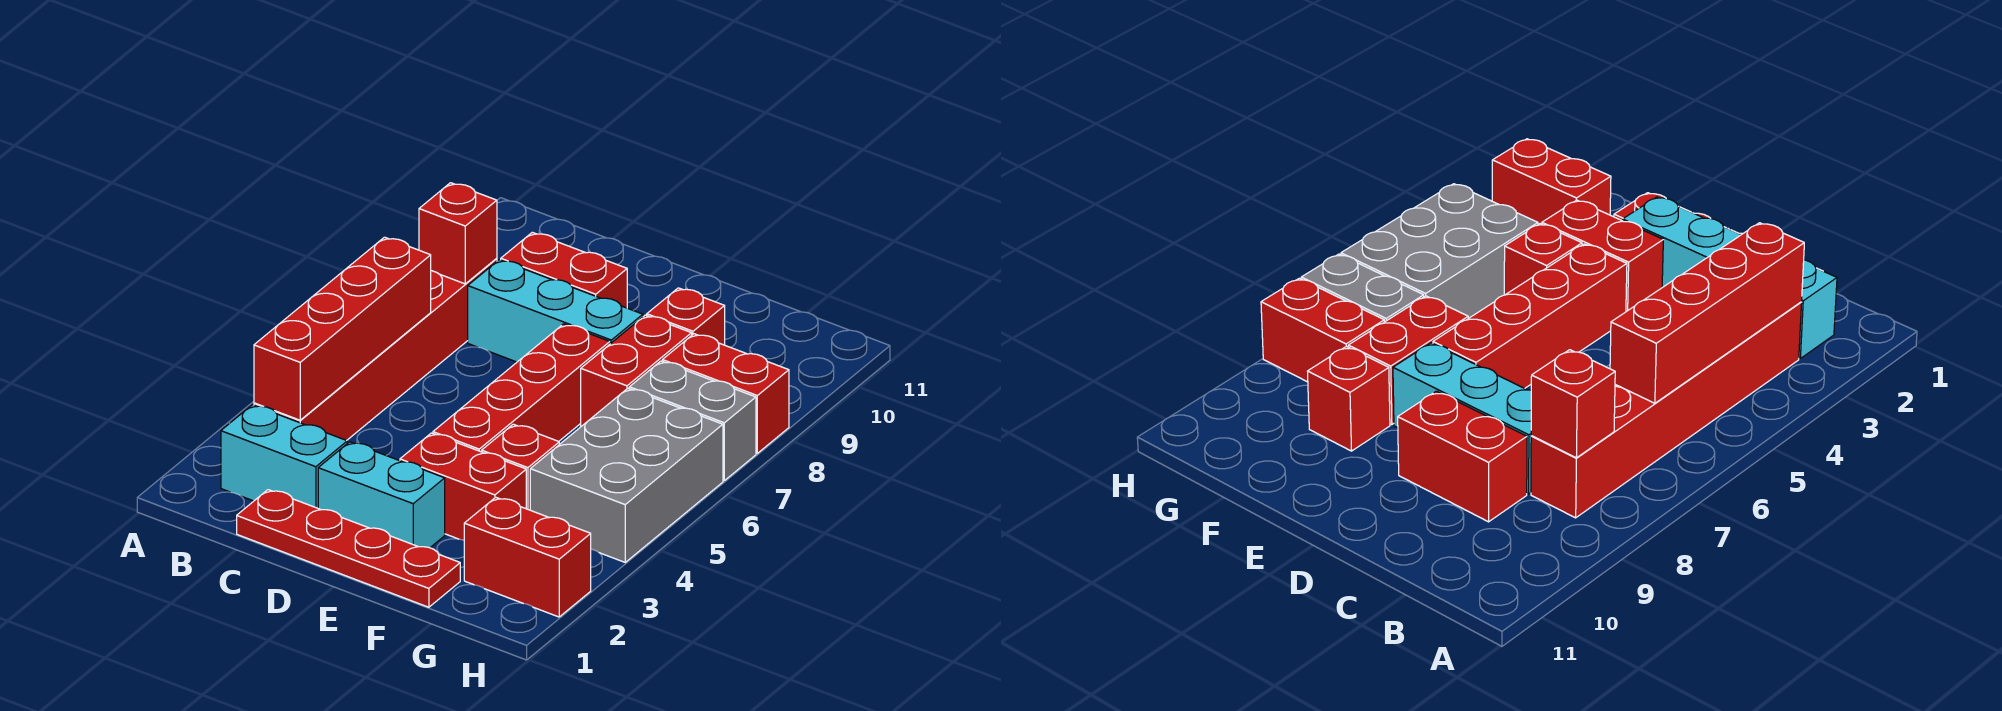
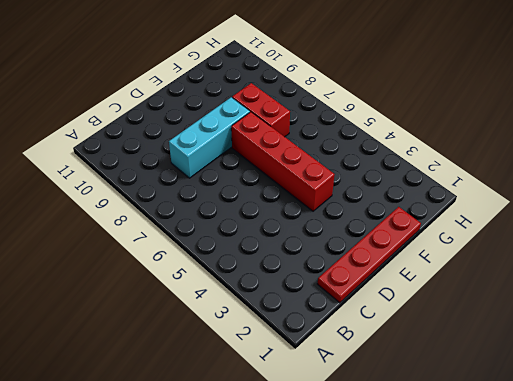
none -> cyan brick B2:C2 level 1
none -> red brick B3:B8 level 1
none -> red brick C9:D9 level 1

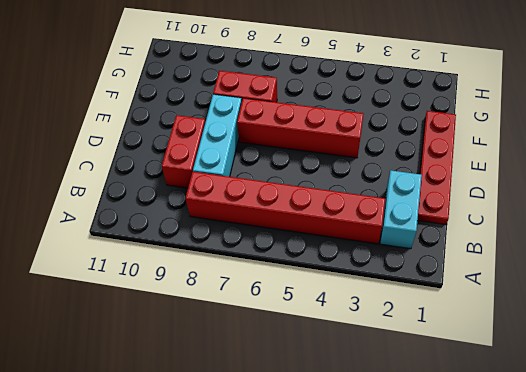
none -> cyan brick D2:E2 level 1
none -> red brick E3:F3 level 1
none -> red brick F4 level 1

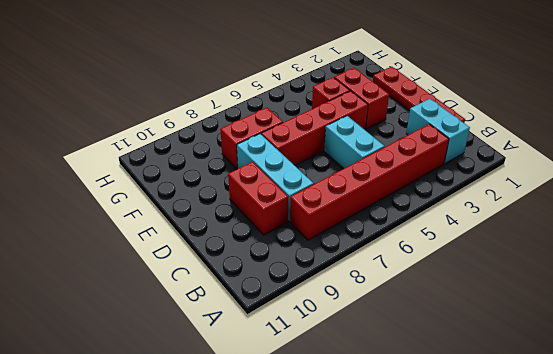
cyan brick C5:D5 level 1 -> cyan brick D2:E2 level 1
none -> red brick F9 level 1
none -> red brick G2:H2 level 1
none -> grey brick G4:H6 level 1

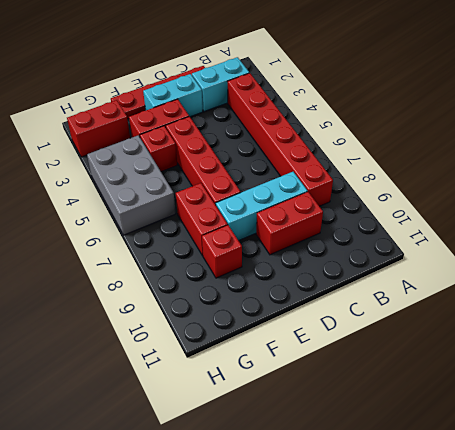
none -> grey brick G7:H7 level 1
none -> red brick G8:H8 level 1
none -> red brick B3:B6 level 2

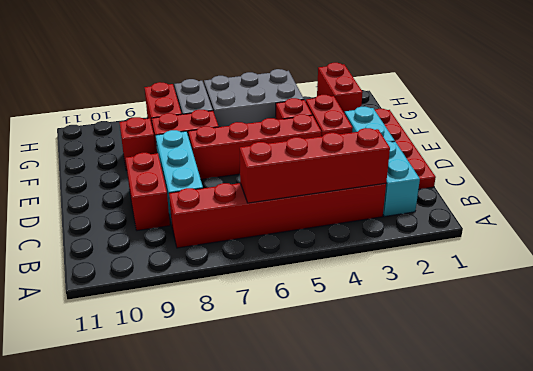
none -> red brick B8 level 2

